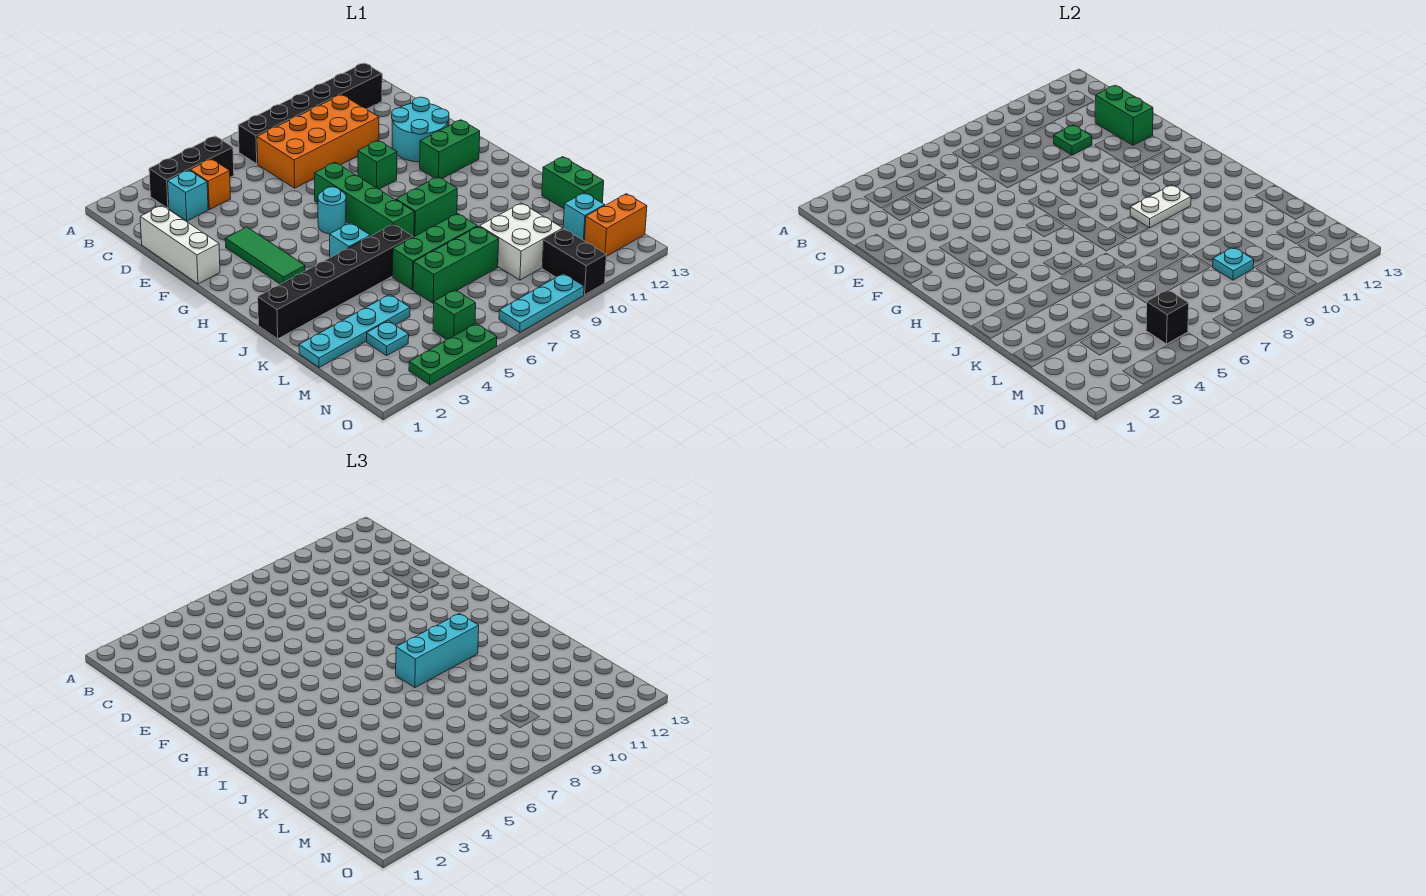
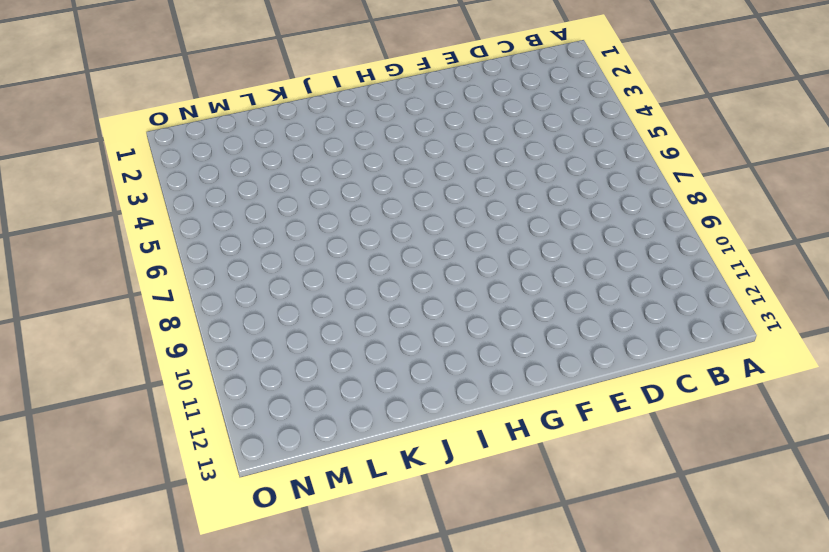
none -> black brick B3:B5 level 1
none -> black brick B7:B12 level 1
none -> cyan brick C3 level 1
none -> orange brick C4 level 1

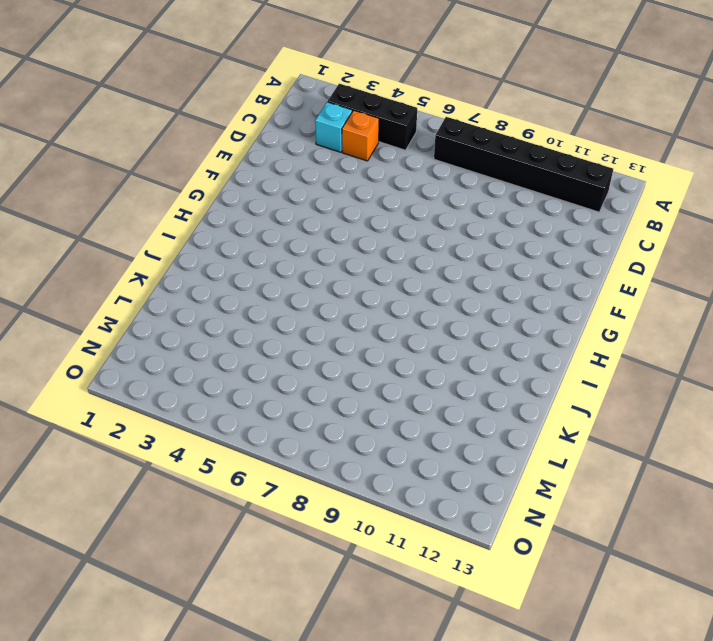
none -> orange brick C7:D10 level 1
none -> white brick D1:F1 level 1
none -> cyan round brick E11:F12 level 1
none -> green tile F3:H3 level 1

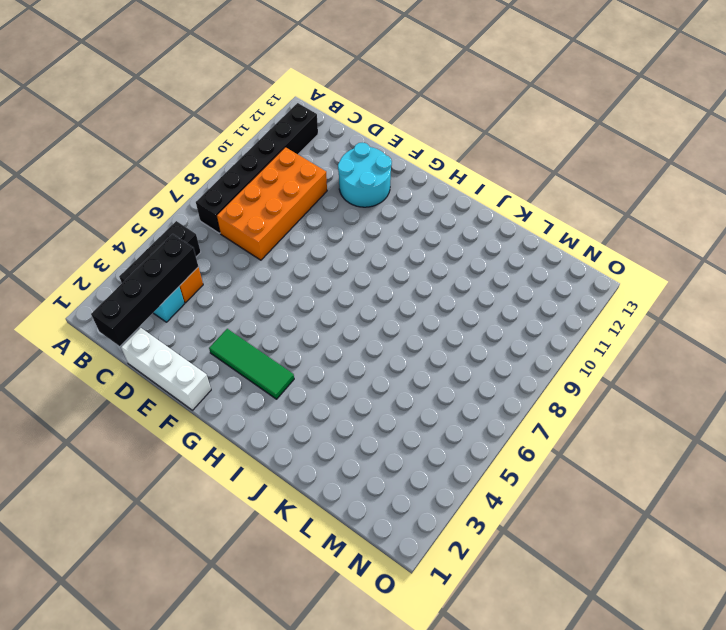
black brick C1:C4 level 2 -> none
none -> green brick F7:I7 level 1
none -> green brick F9 level 1
none -> cyan round brick G6 level 1
none -> green brick G11:G12 level 1

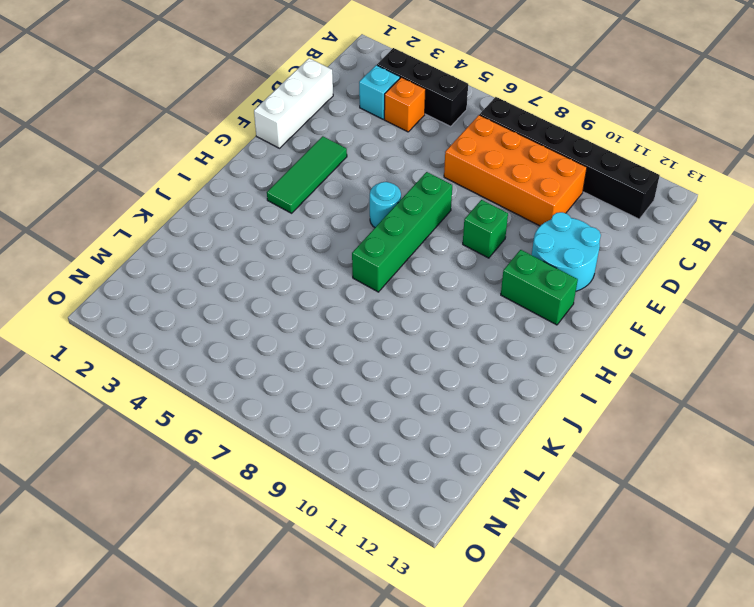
none -> cyan brick I5 level 1
none -> green brick I8:I9 level 1
none -> black brick J1:J6 level 1
none -> green brick K6:K8 level 1

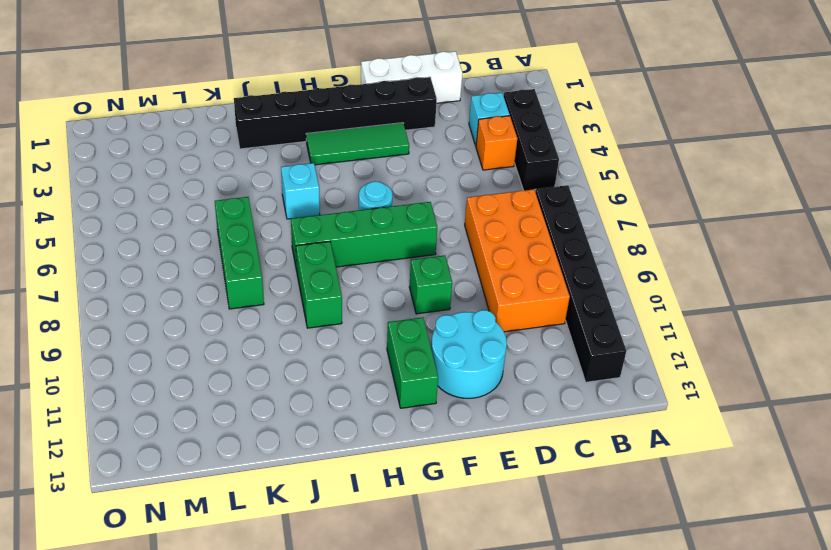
black brick E2:J2 level 1 -> black brick J1:J6 level 1
none -> green brick K13:L13 level 1
none -> cyan plate L1:L4 level 1
none -> green brick L6:L8 level 1
none -> white brick L9:M10 level 1

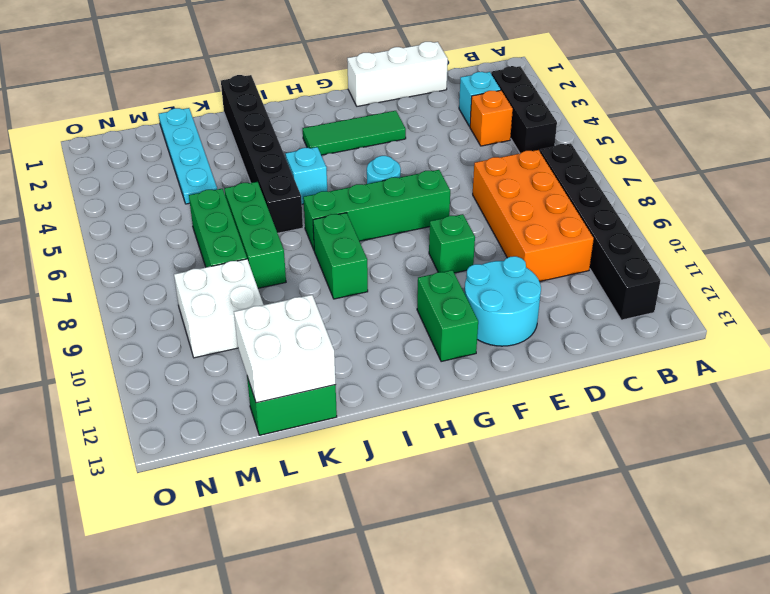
white brick K12:L13 level 2 -> none
none -> cyan plate M3 level 1
none -> cyan brick M12 level 1
none -> green brick N5 level 1
none -> black brick N10:O10 level 1

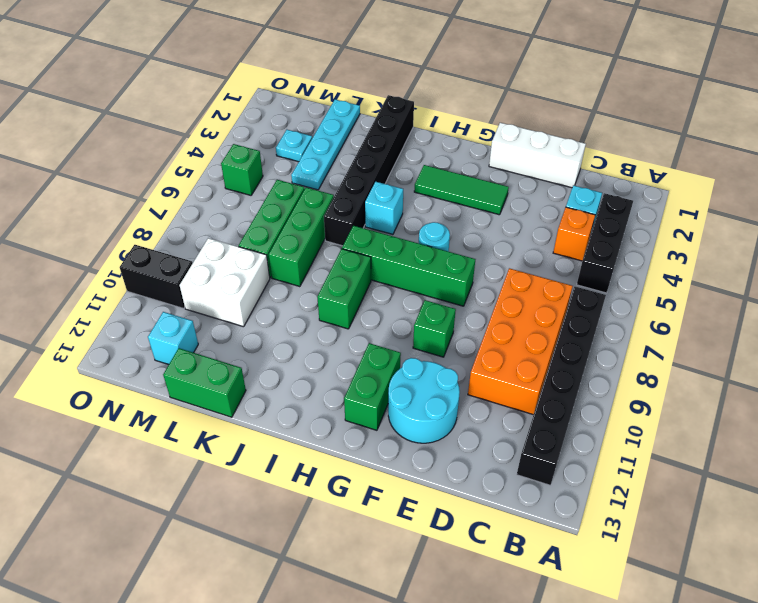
none -> orange brick N12:N13 level 1
none -> green plate O3:O5 level 1
none -> cyan plate O7:O9 level 1
none -> green plate D10 level 2

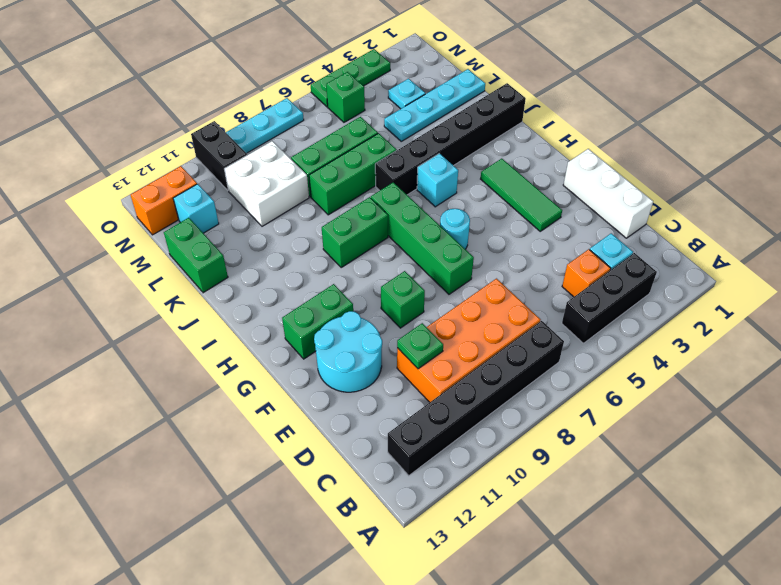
none -> green brick D12:E12 level 2
none -> white plate I9:I10 level 2
none -> cyan plate M9 level 2
none -> black brick N5 level 2

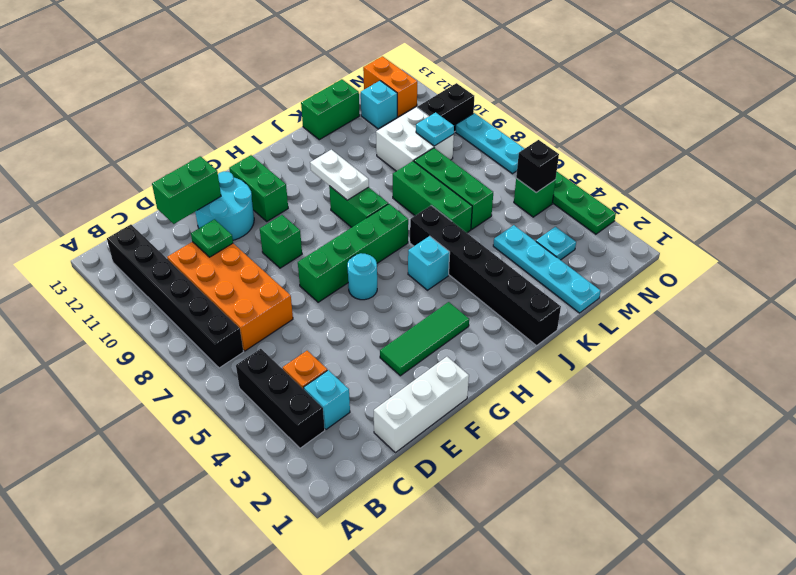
none -> cyan brick I8:I10 level 3

